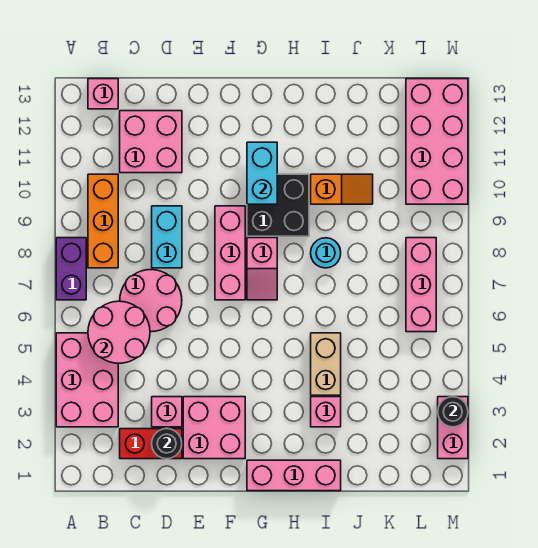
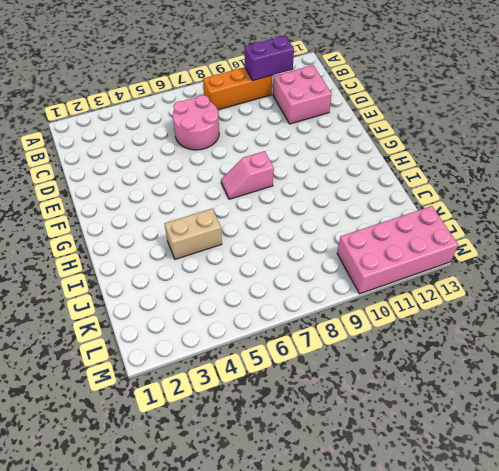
purple brick B10:B11 level 2 -> purple brick A7:A8 level 1
none -> pink brick A3:B5 level 1
none -> pink brick B13 level 1
none -> red brick C2:D2 level 1

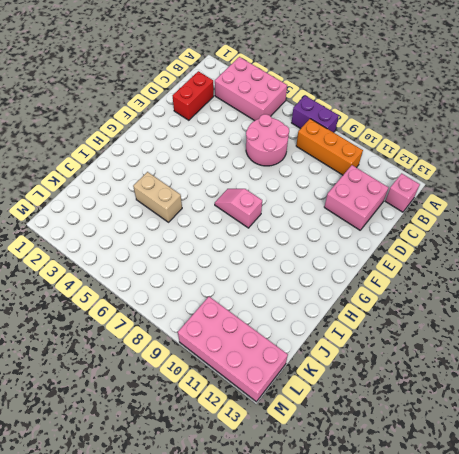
none -> pink brick D3 level 1
none -> cyan brick D8:D9 level 1
none -> pink brick E2:F3 level 1

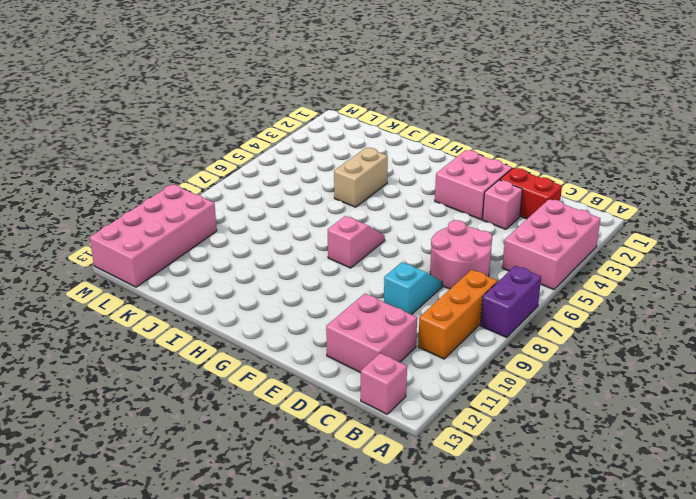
cyan slope D8:D9 level 1 top 9 -> cyan brick D8:D9 level 1
none -> pink brick F7:F9 level 1
none -> pink brick G1:I1 level 1
none -> black brick G9:H10 level 1

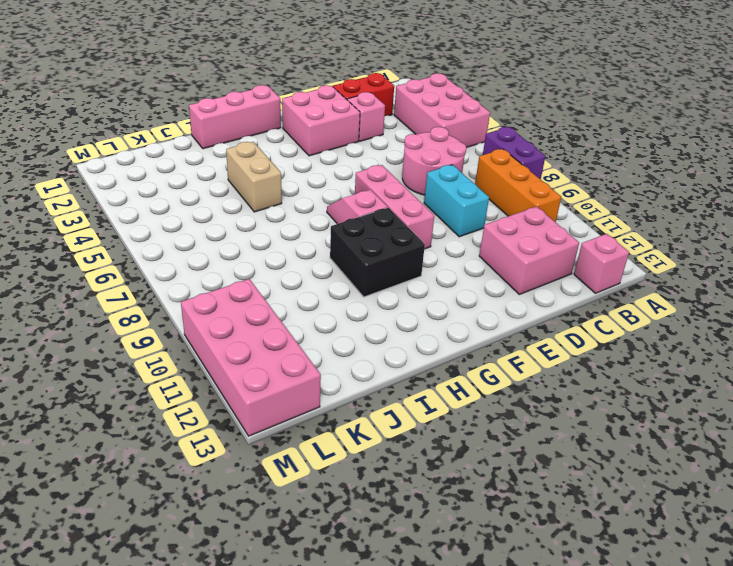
none -> pink brick I3 level 1
none -> cyan round brick I8 level 1
none -> orange slope I10:J10 level 1 top I

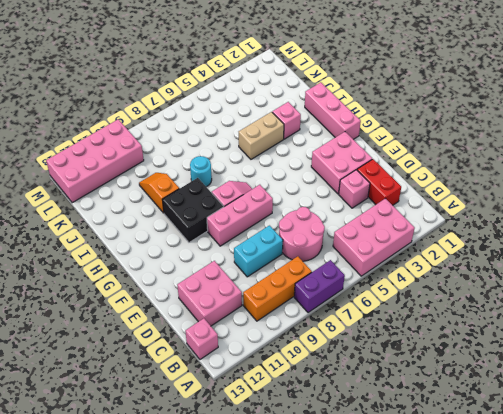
none -> pink brick L6:L8 level 1
none -> pink brick M2:M3 level 1
none -> pink round brick B5:C6 level 2

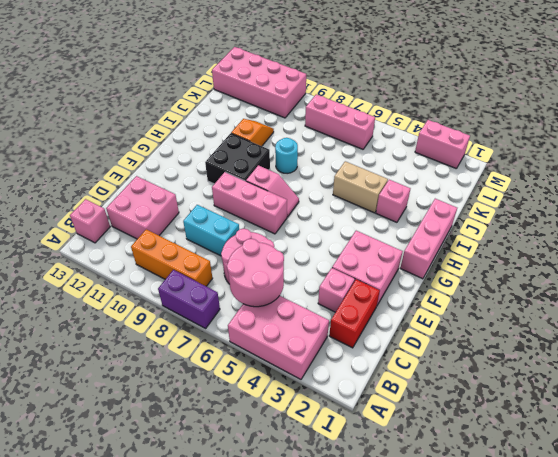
none -> black round brick D2 level 2
none -> cyan brick G10:G11 level 2
none -> black round brick M3 level 2

